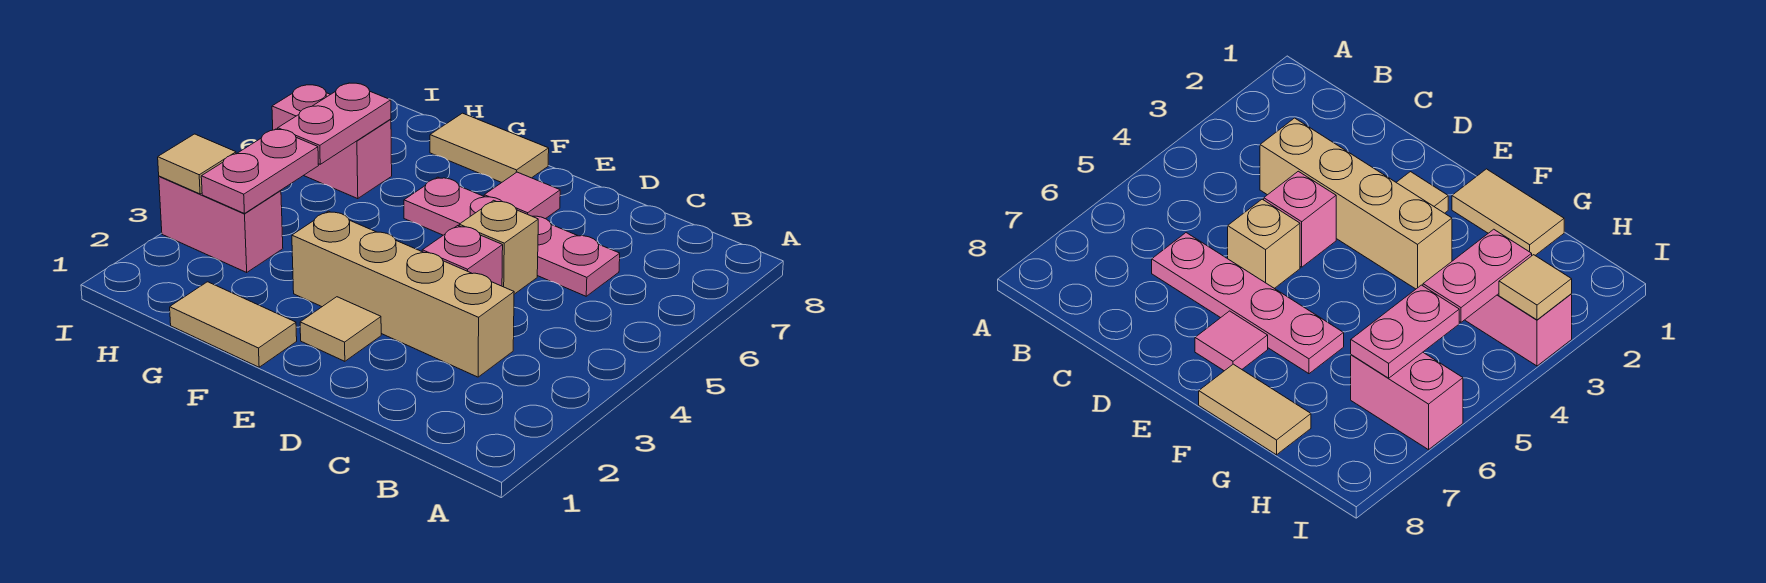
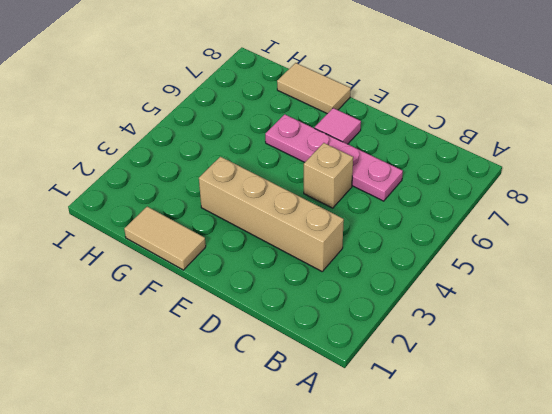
none -> pink brick D4 level 1
none -> tan tile E2 level 1
none -> pink brick H3:I3 level 1

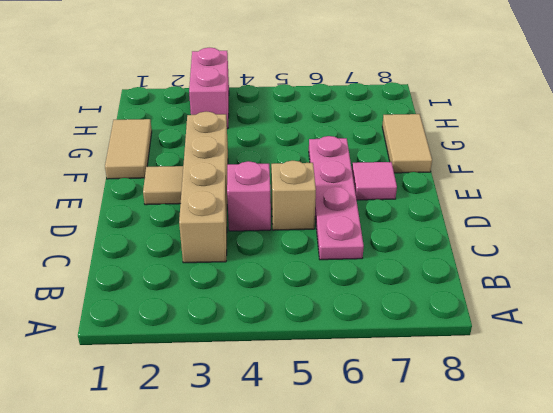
none -> pink brick H6:I6 level 1
none -> pink plate H3:H4 level 2
none -> pink plate H5:H6 level 2

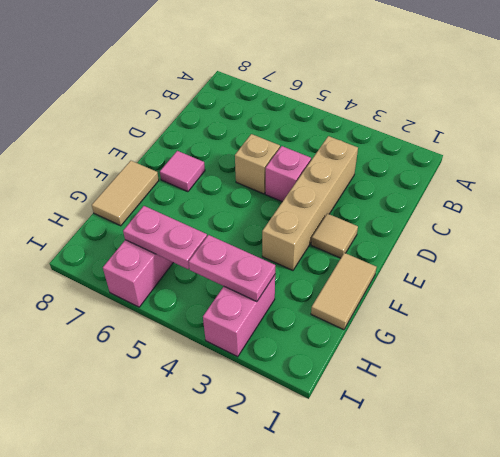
none -> pink plate C6:F6 level 1
none -> tan tile I3 level 2

